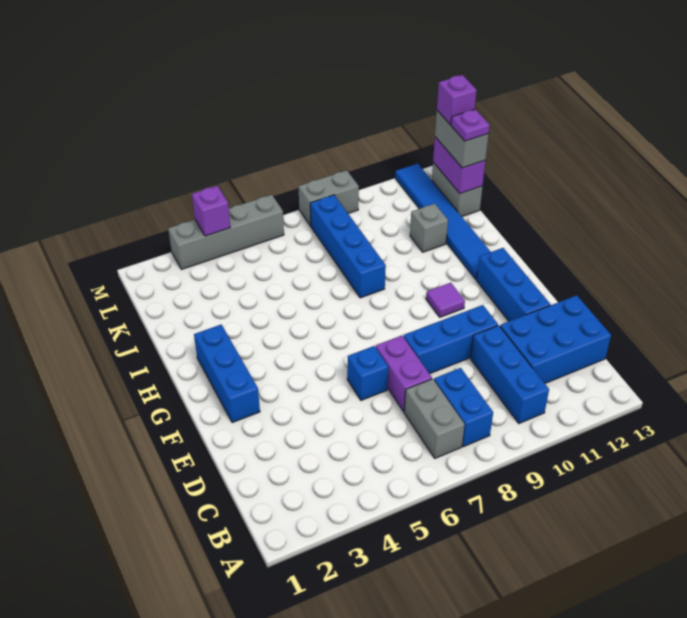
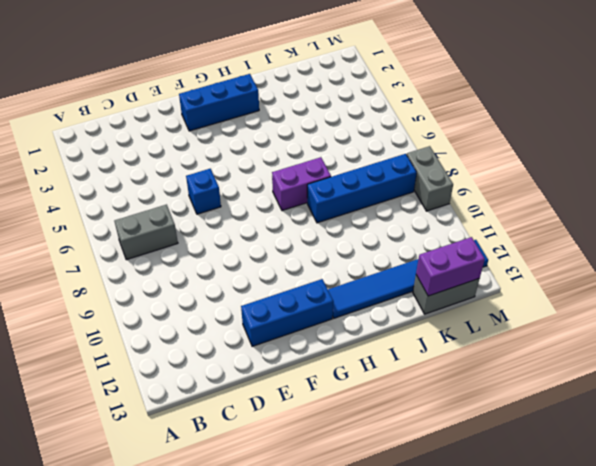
purple brick H7:I7 level 1 -> purple brick D7:E7 level 1
none -> blue brick B8:C8 level 1
none -> blue brick B10:D10 level 1
none -> blue brick C11:D13 level 1

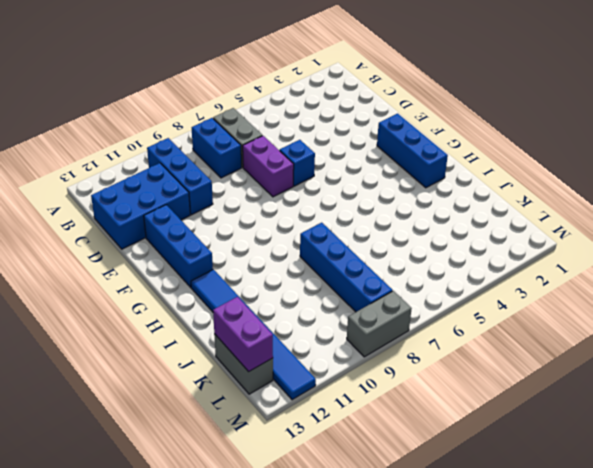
none -> blue brick E8:E10 level 1
none -> purple tile G10 level 1
none -> grey brick J11 level 1

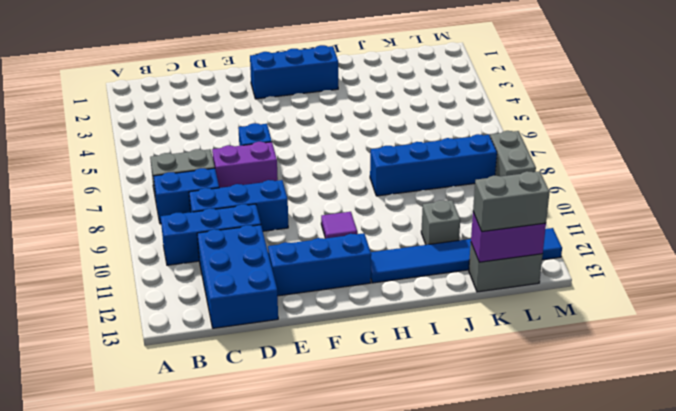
blue brick C9:E9 level 1 -> blue brick E8:E10 level 1
none -> grey brick M3:M6 level 1
none -> purple brick M4 level 2
none -> purple plate K13 level 4

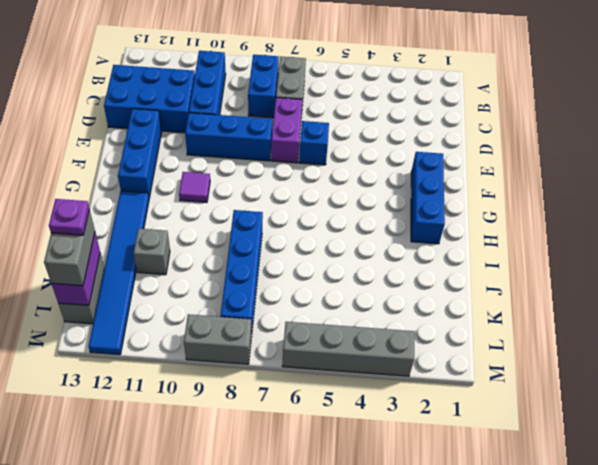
none -> purple brick M4 level 2
none -> purple brick L13 level 4

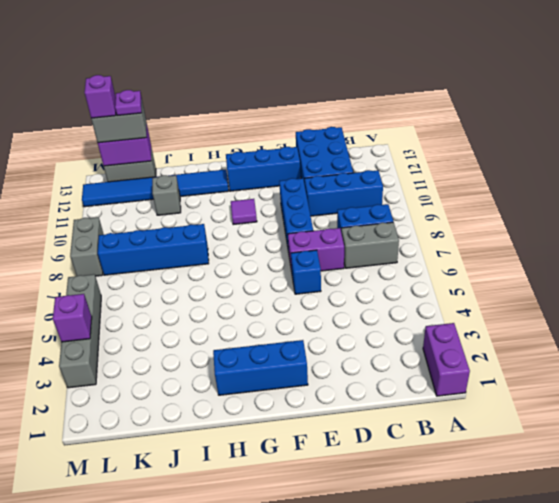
purple brick A1:A2 level 1 -> none

